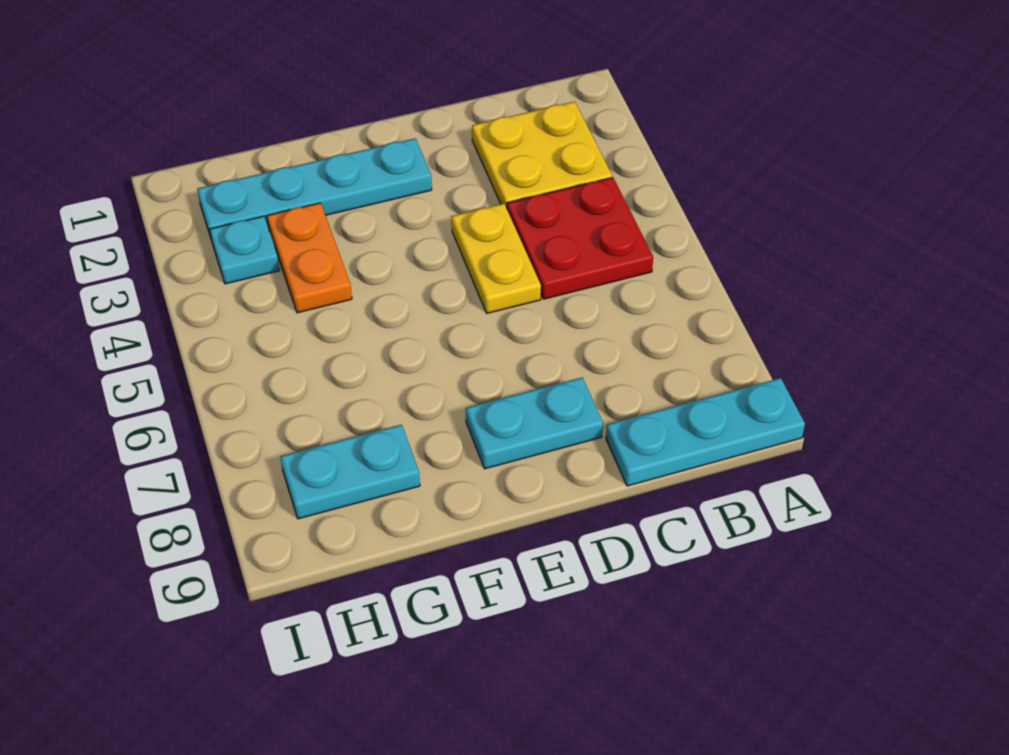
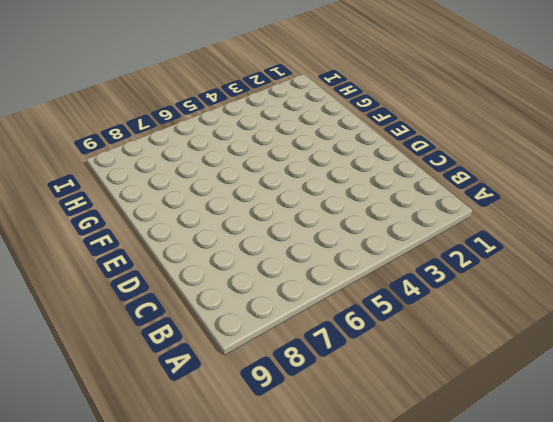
none -> cyan plate A9:C9 level 1
none -> yellow plate B2:C3 level 1

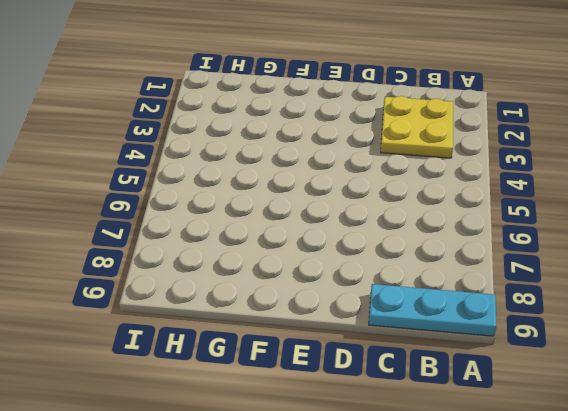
none -> red plate B4:C5 level 1
none -> yellow plate D4:D5 level 1

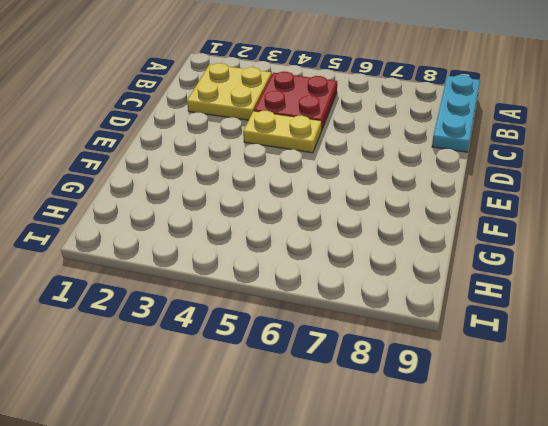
none -> cyan plate D8:E8 level 1
none -> cyan plate E2:H2 level 1

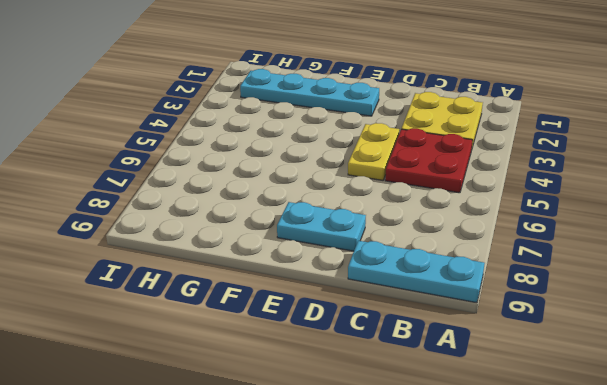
none -> orange plate G3:G4 level 1
none -> cyan plate G8:H8 level 1

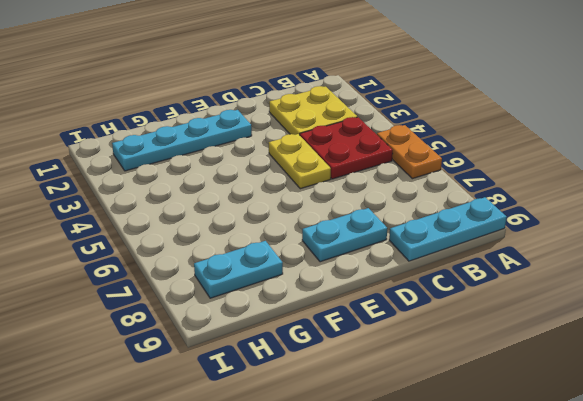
orange plate A5:A6 level 1 -> orange plate G3:G4 level 1
none -> cyan plate H3 level 1

